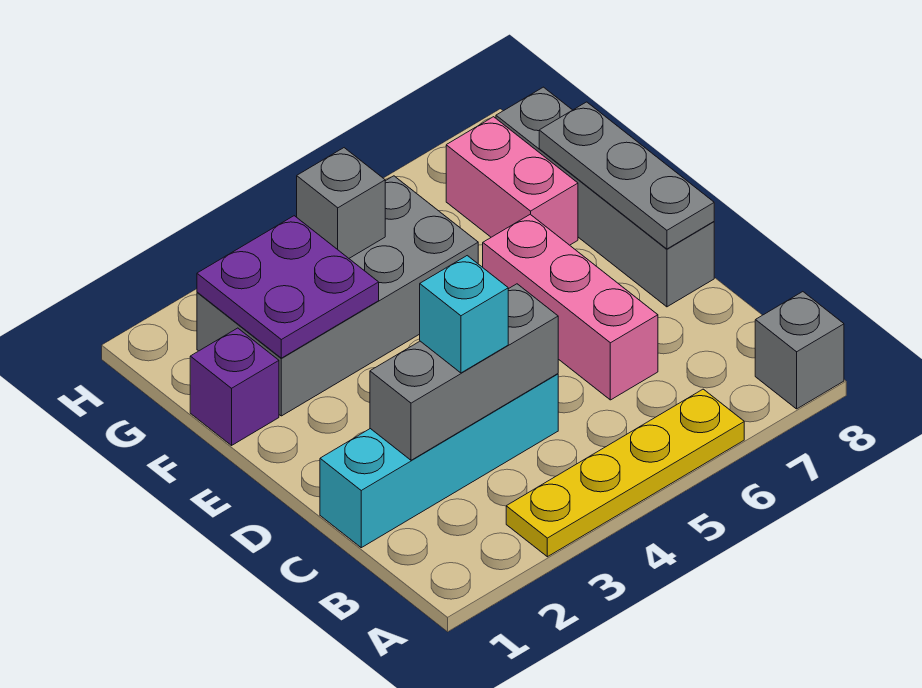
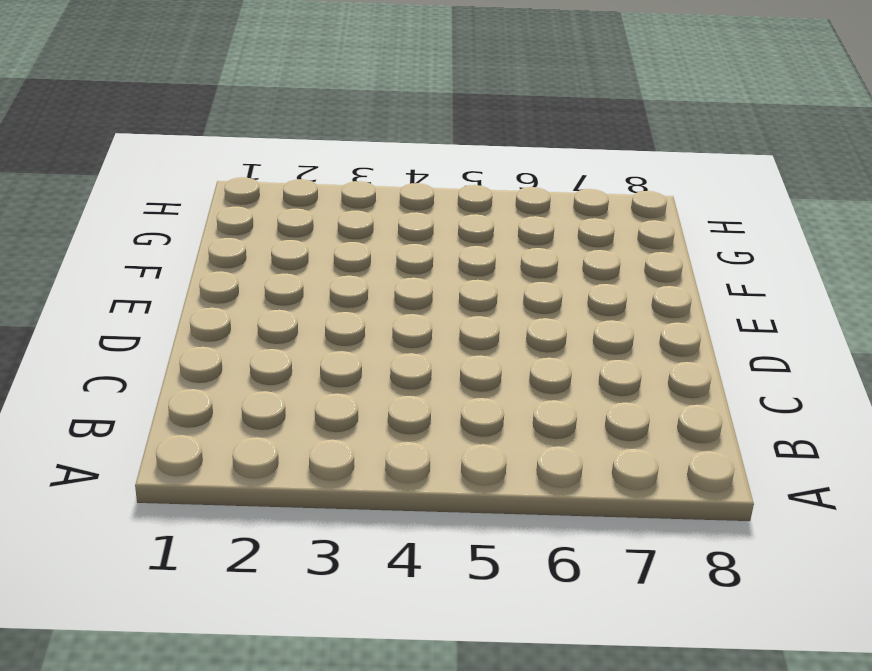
none -> yellow plate A3:A6 level 1
none -> grey brick A8 level 1
none -> cyan brick C1:C4 level 1

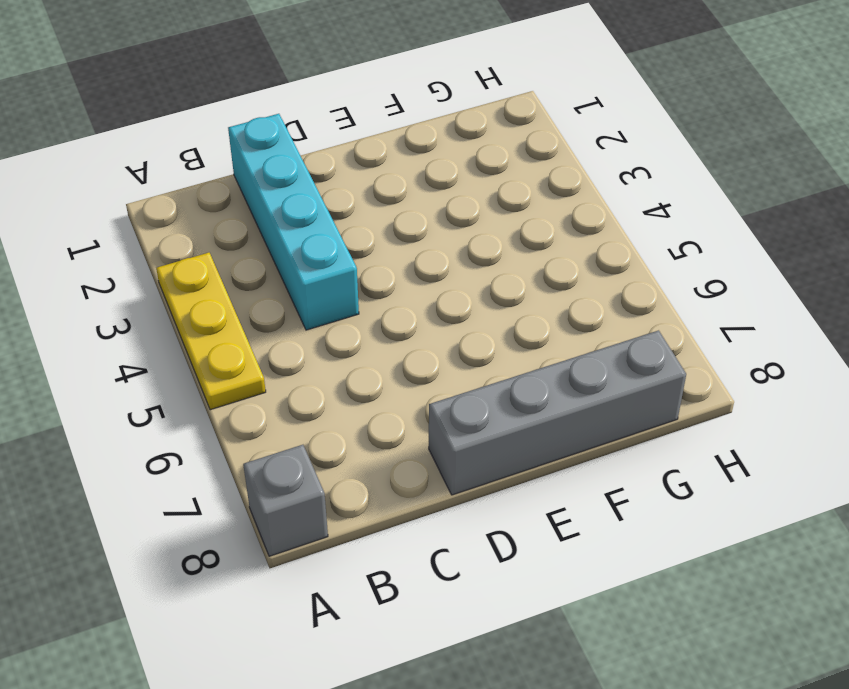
yellow plate A3:A5 level 1 -> yellow plate A3:A6 level 1
none -> pink brick C6:E6 level 1
none -> purple brick F1 level 1
none -> grey brick F2:G5 level 1

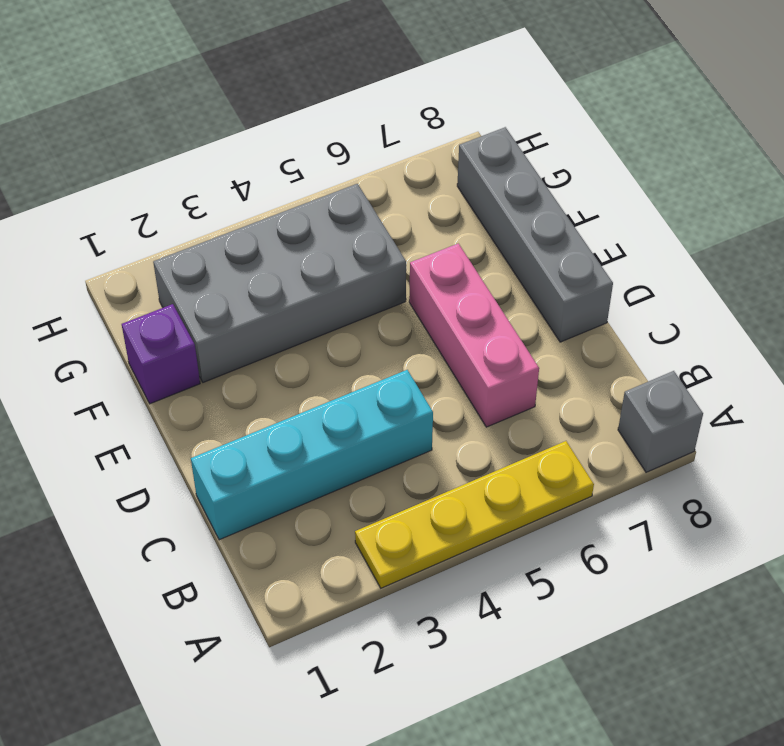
none -> pink brick F7:G7 level 1
none -> grey brick C2:C4 level 2
none -> grey plate D8:F8 level 2

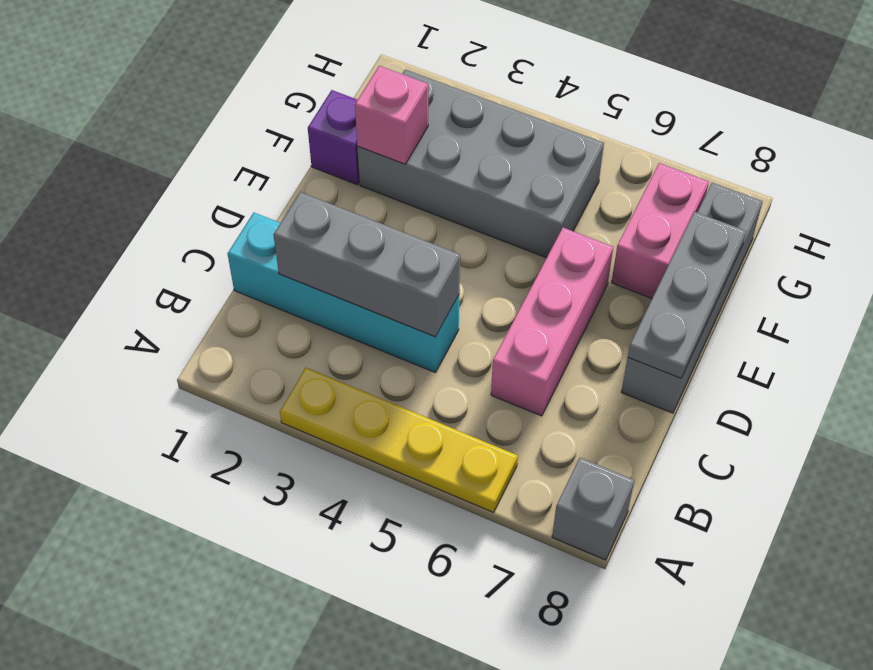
pink brick F2 level 2 -> purple plate F2:G3 level 2
none -> grey brick G4 level 2
none -> cyan brick C3 level 3

